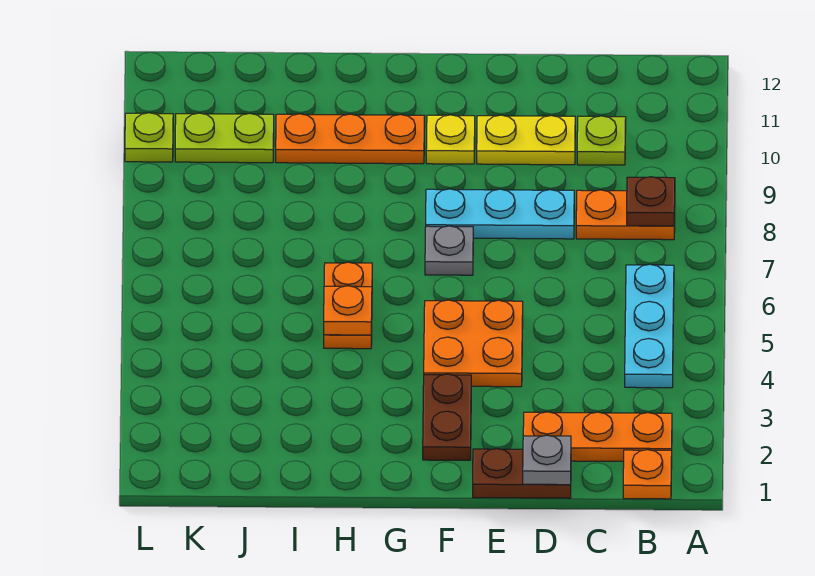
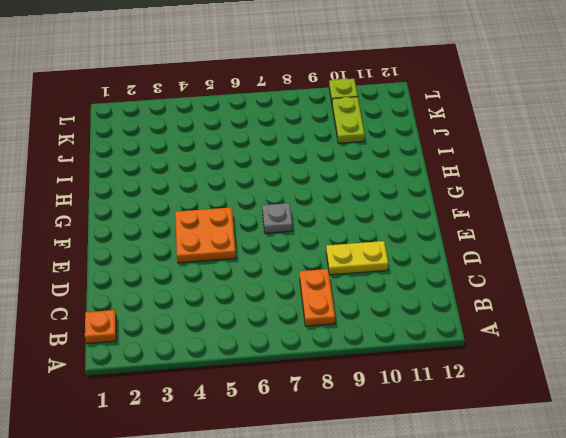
yellow plate D9:D10 level 1 -> yellow plate D10:E10 level 1
none -> orange plate B2:D2 level 1
none -> cyan plate B4:B6 level 1
none -> lime plate C10 level 1

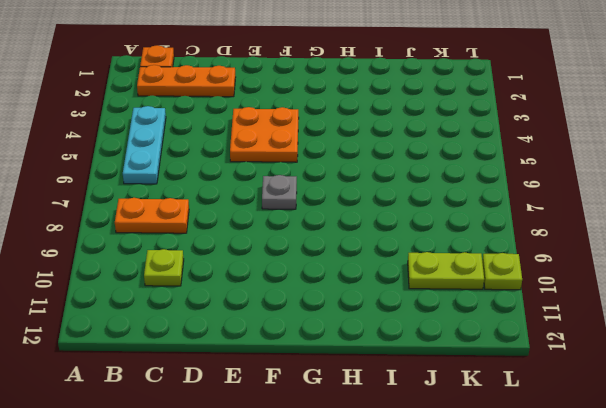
none -> brown plate D1:E1 level 1
none -> cyan plate D8:F8 level 1
none -> yellow plate D10:E10 level 1

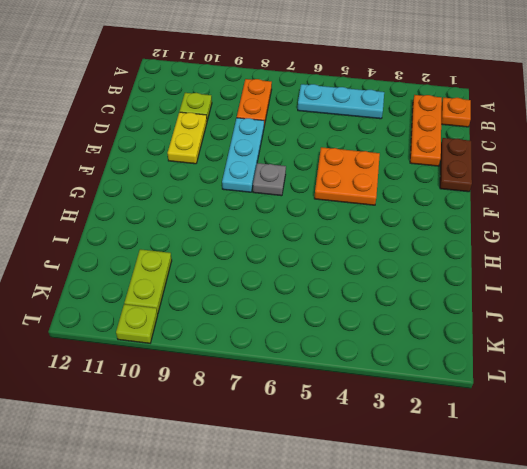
none -> brown plate F2:F3 level 1
none -> yellow plate F10 level 1
none -> orange plate G10:I10 level 1

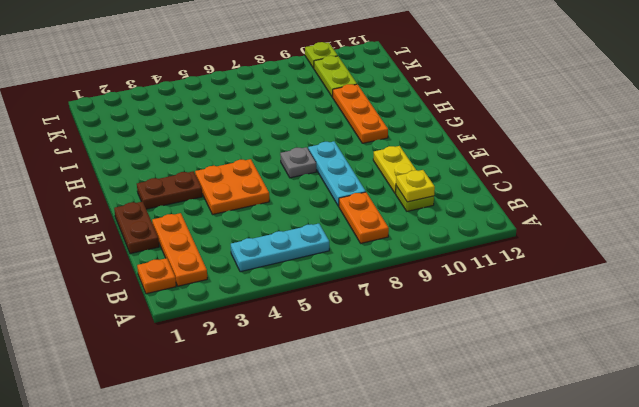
yellow plate C10 level 2 -> yellow plate F10 level 1
none -> orange plate H5:H6 level 1
none -> brown plate B8 level 2
none -> grey plate D1 level 2

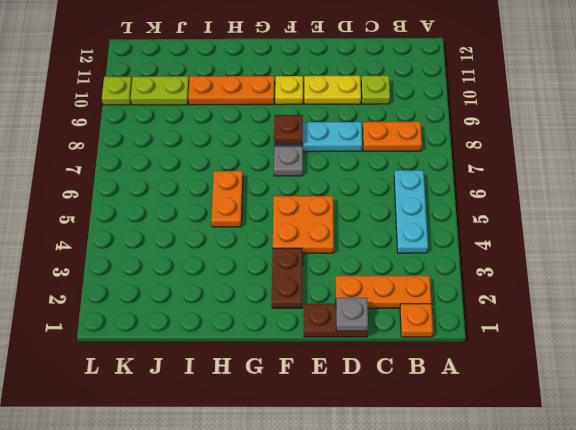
brown plate F8 level 2 -> brown plate B8 level 2
none -> orange plate H5 level 2

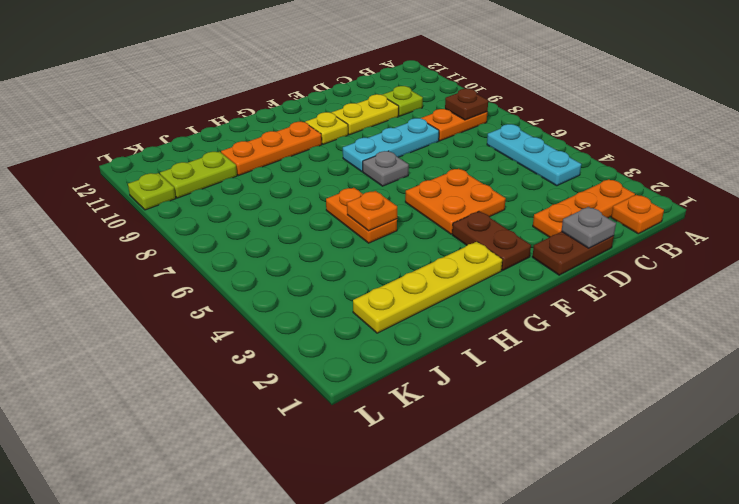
yellow plate G2:J2 level 1 -> none

